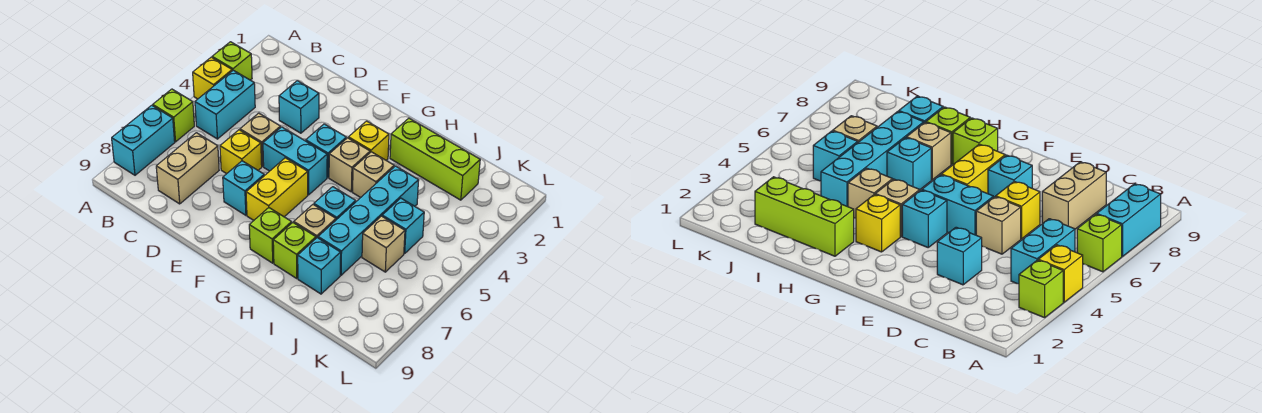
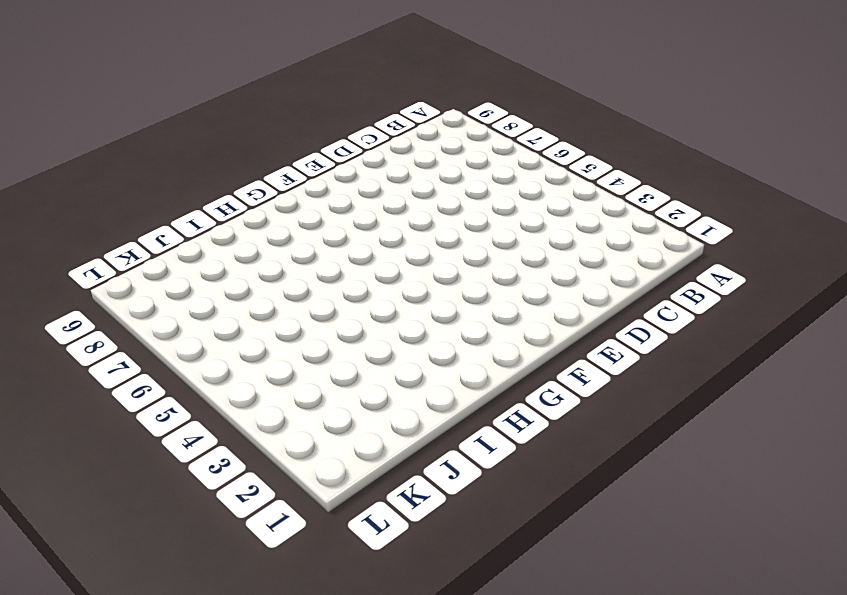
none -> lime brick A3 level 1
none -> yellow brick A4 level 1
none -> lime brick A6 level 1

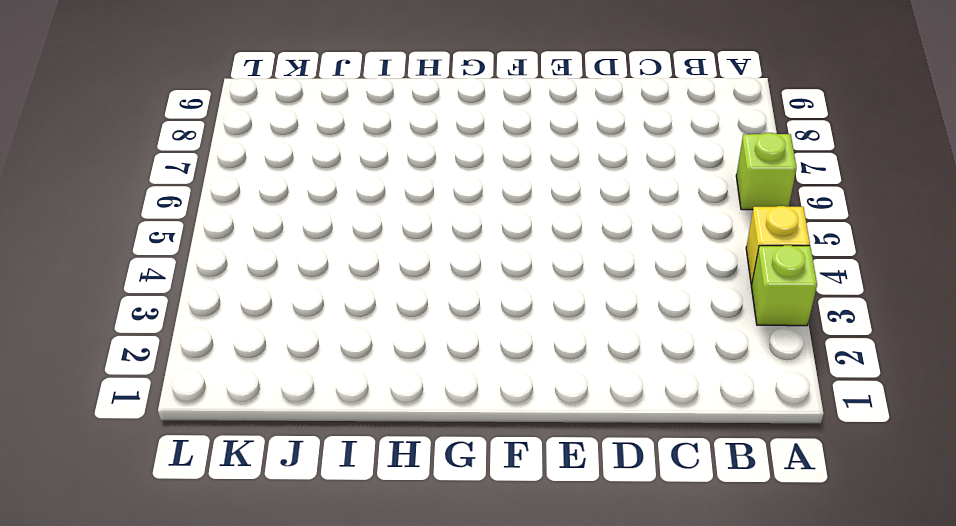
none -> cyan brick A7:A8 level 1
none -> cyan brick B4:B5 level 1
none -> tan brick C7:C8 level 1

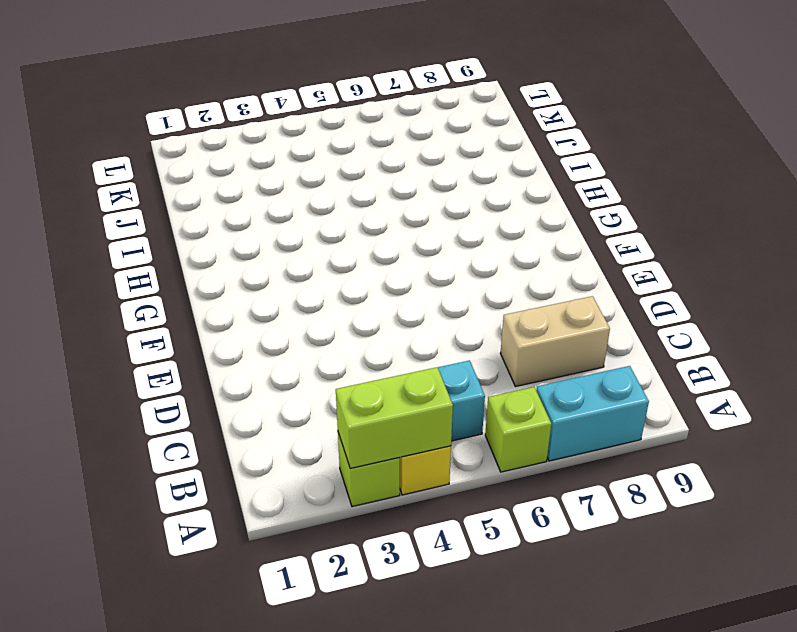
lime brick A3:A4 level 2 -> none
none -> cyan brick D3 level 1
none -> tan brick D5 level 1
none -> yellow brick D6 level 1

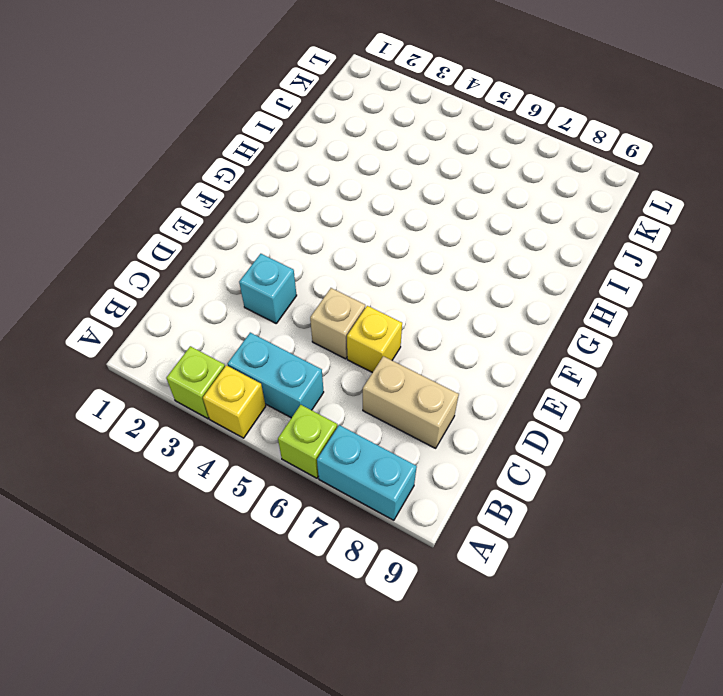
none -> cyan brick E5:F5 level 1
none -> cyan brick E7 level 1
none -> cyan brick F4 level 1

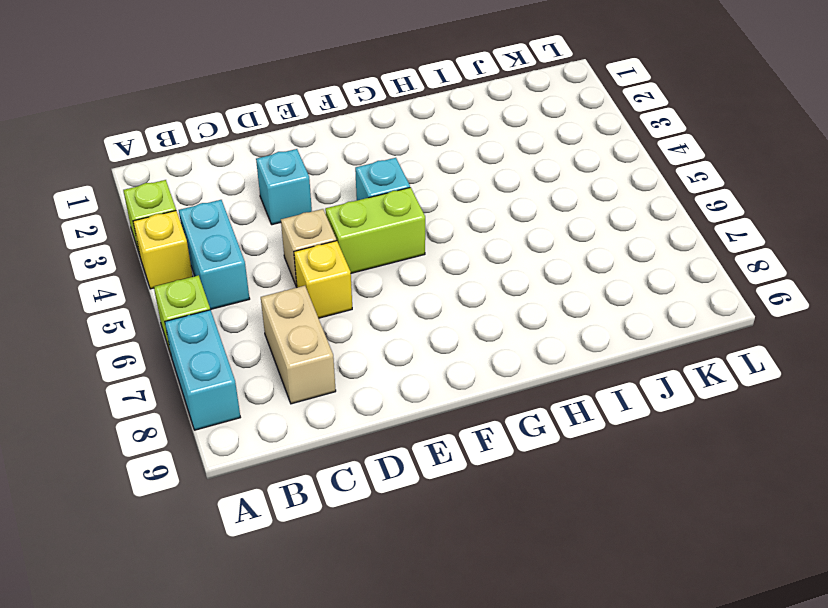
lime brick E5:F5 level 1 -> cyan brick E5:F5 level 1
none -> cyan brick E7 level 1
none -> yellow brick F6:F7 level 1
none -> yellow brick G3 level 1

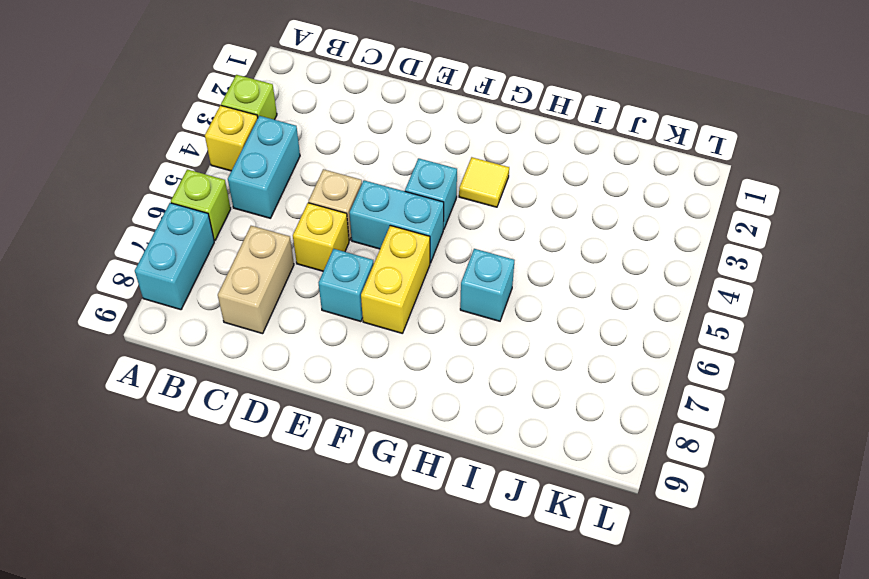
yellow tile G3 level 1 -> yellow brick G3 level 1
none -> cyan brick D3 level 1
none -> tan brick G4 level 1
none -> lime brick G8 level 1

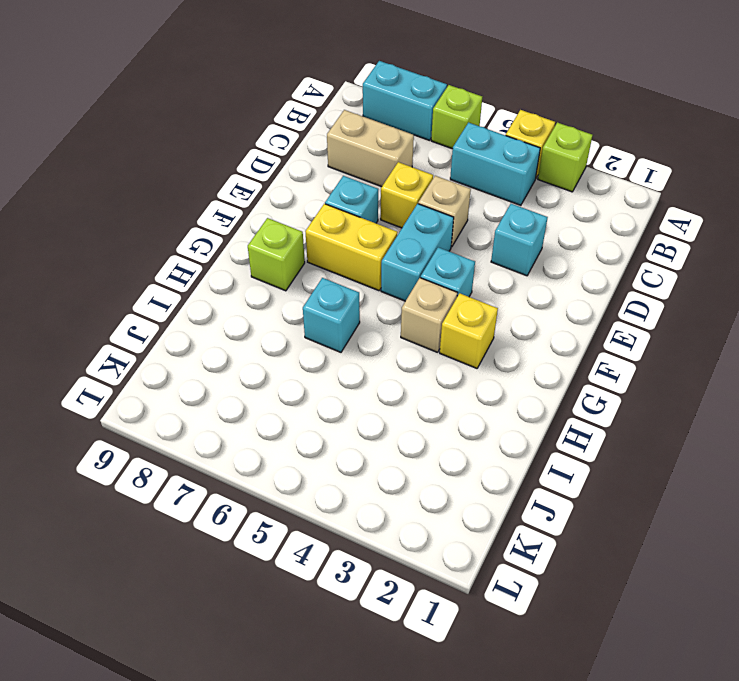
none -> lime brick H2:J2 level 1
none -> tan brick H4 level 1
none -> tan brick H7 level 1

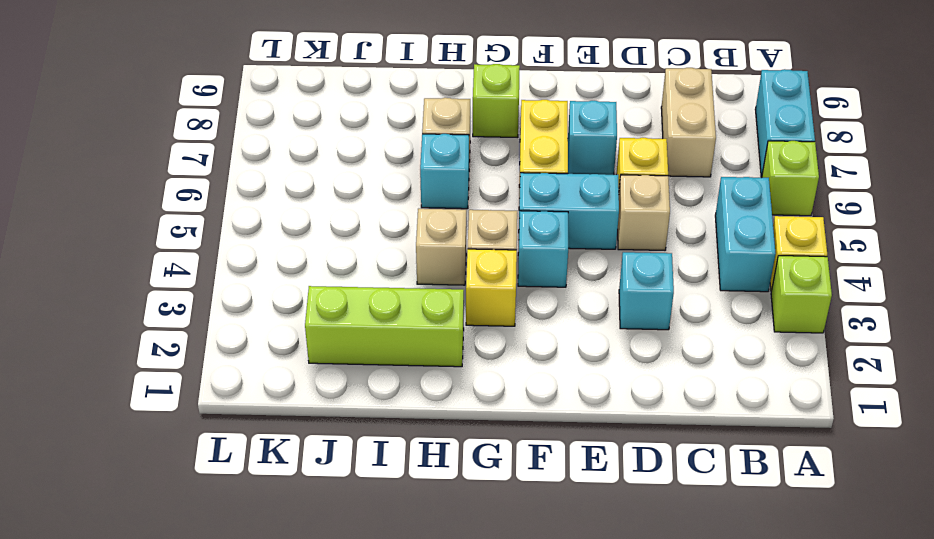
none -> lime brick H8 level 1
none -> cyan brick I4:I7 level 1
none -> cyan brick I8 level 1

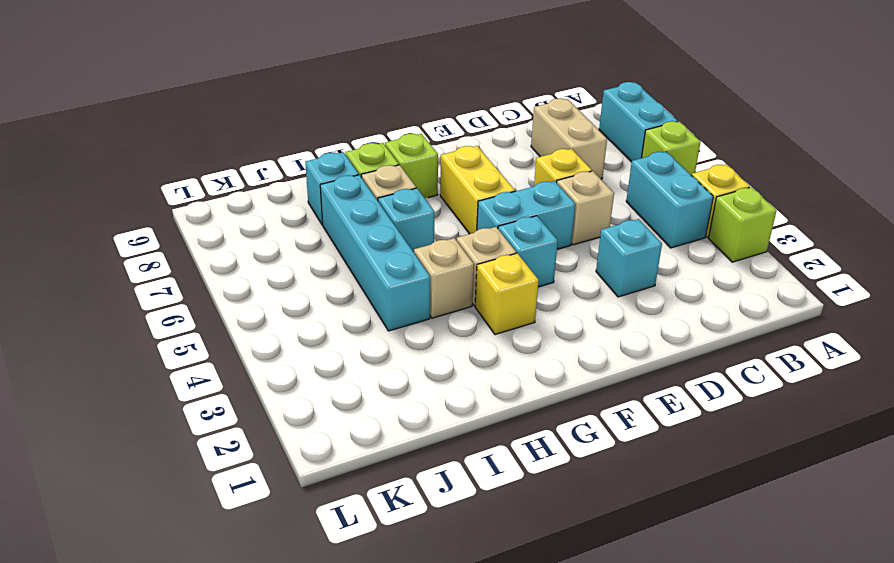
none -> cyan brick E7 level 1
none -> lime brick H2:J2 level 1
none -> cyan brick J5 level 1

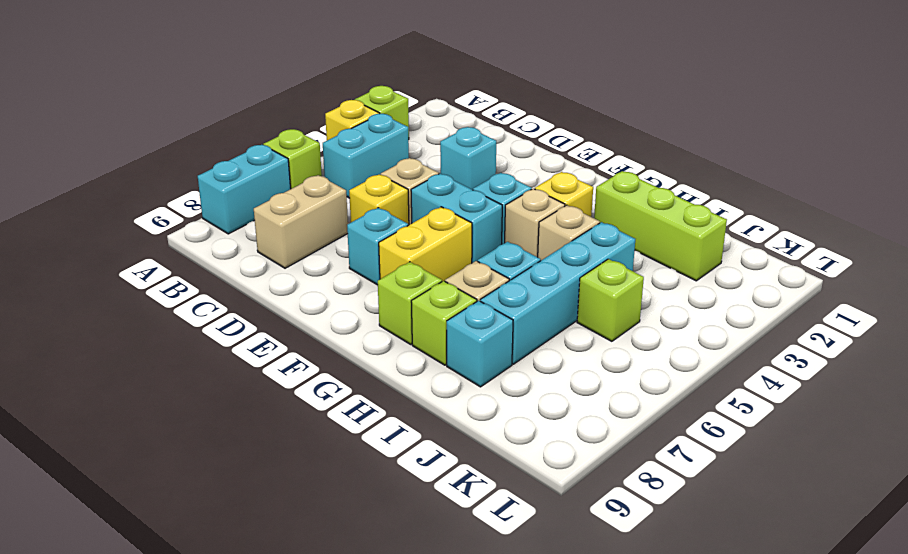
lime brick J5 level 1 -> cyan brick J5 level 1
none -> tan brick J6 level 1

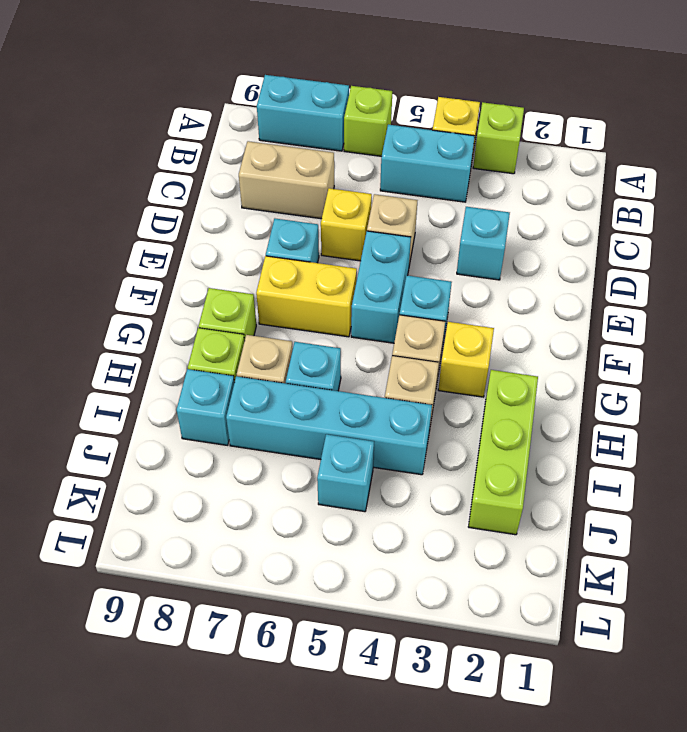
none -> tan brick J6 level 1

